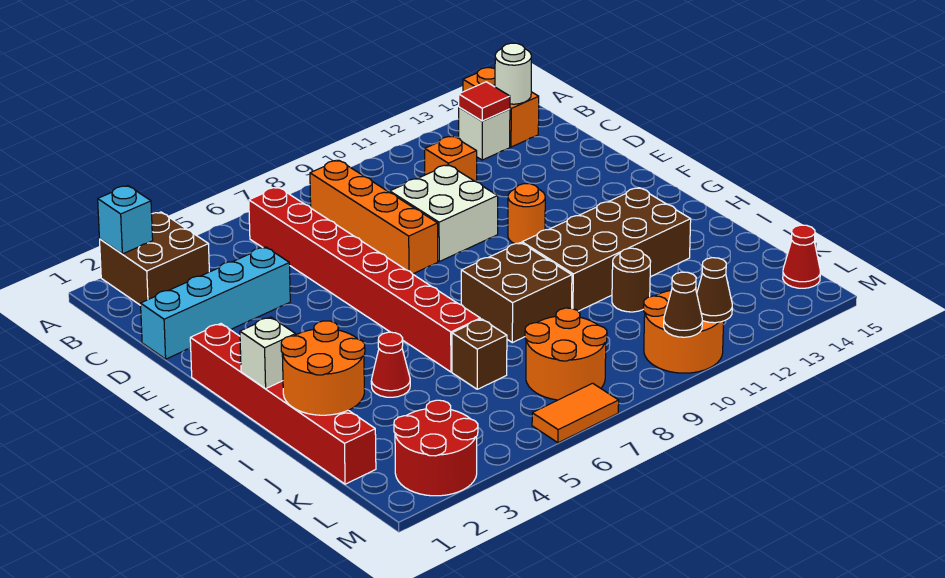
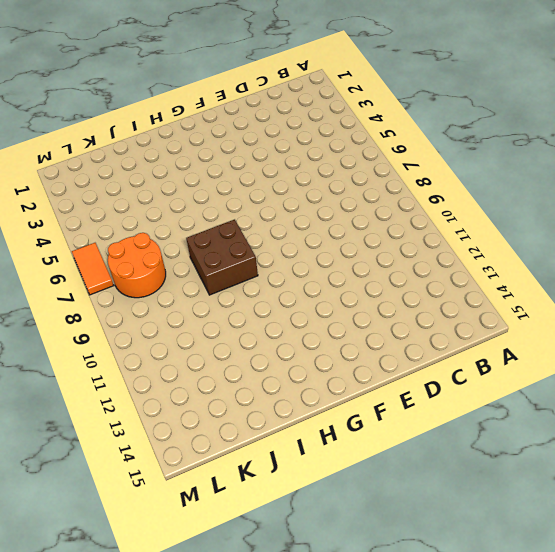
none -> brown brick A2:B3 level 1
none -> orange brick A14:B14 level 1
none -> red brick B6:I6 level 1

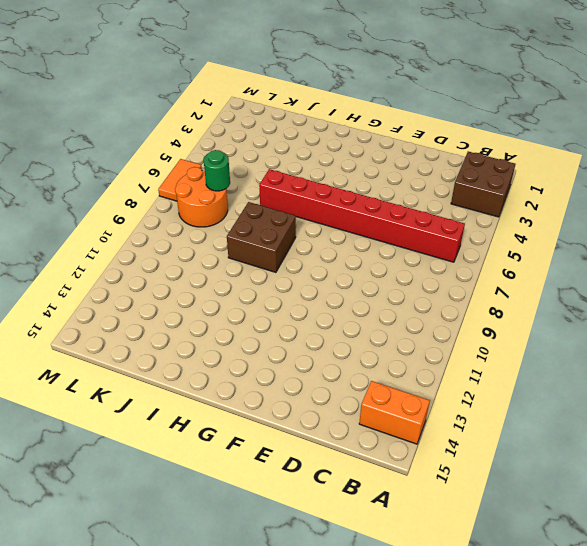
green round brick K7 level 2 -> none
none -> orange brick B8:E8 level 1
none -> white brick B13 level 1
none -> orange brick C11 level 1

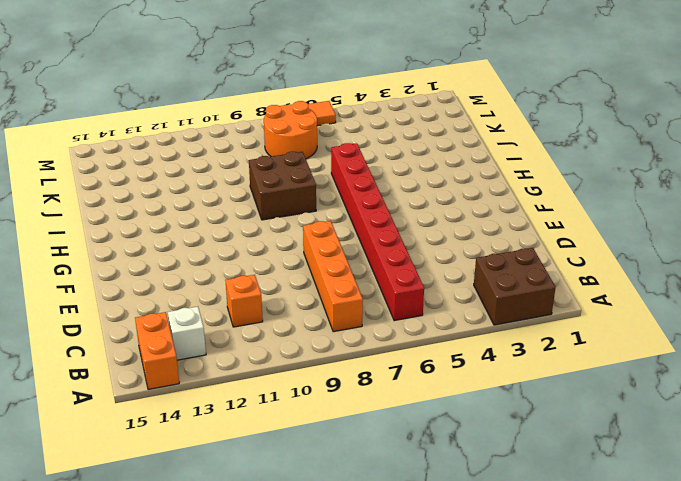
none -> cyan brick D1:D4 level 1
none -> white brick D9:E10 level 1
none -> red brick F1:K1 level 1

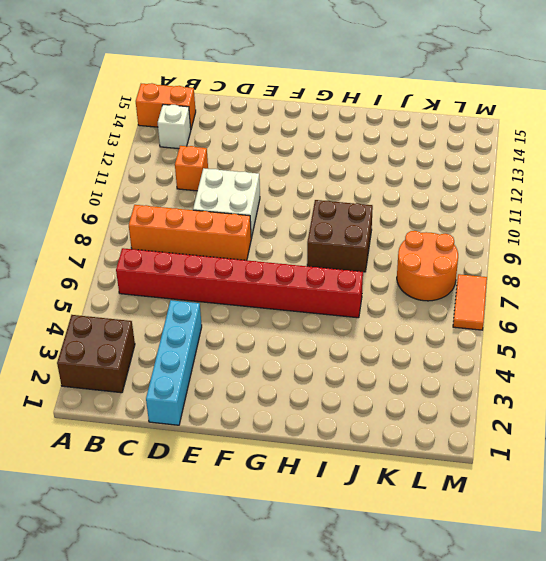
none -> red brick F1:K1 level 1
none -> orange round brick F11 level 1
none -> brown brick H10:I13 level 1

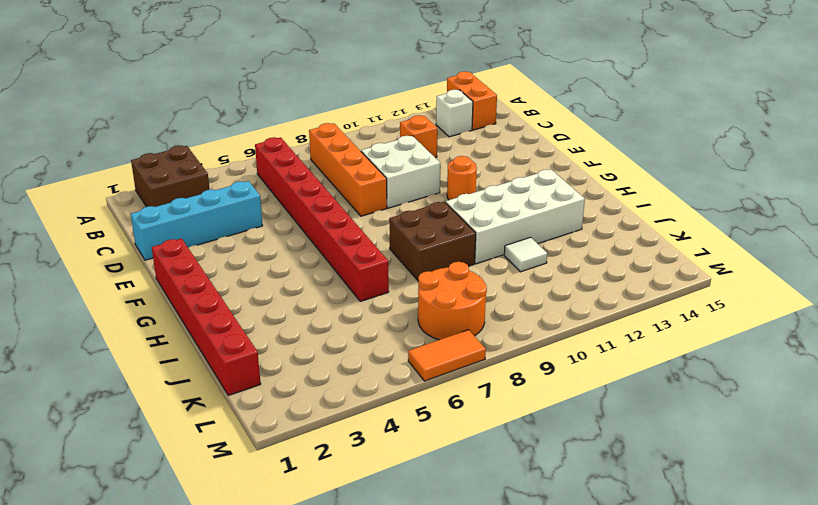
white brick H10:I13 level 1 -> brown brick H10:I13 level 1
white tile J11 level 1 -> brown round brick J11 level 1
none -> red cone I4 level 1
none -> brown brick J6 level 1
none -> red round brick L2:M3 level 1

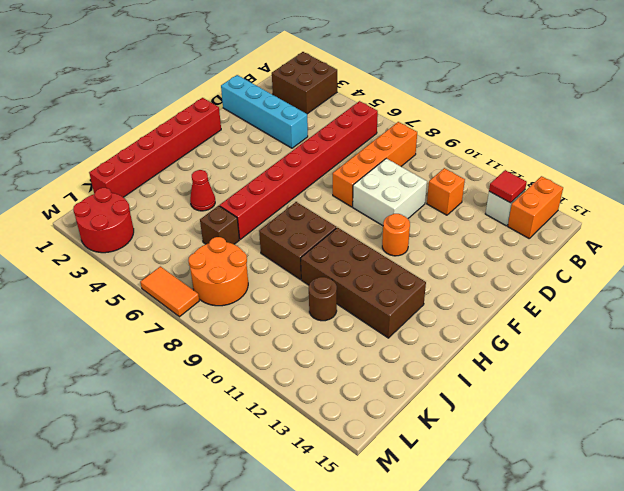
none -> orange round brick L10:M11 level 1
none -> red cone L15 level 1
none -> cyan brick A2 level 2

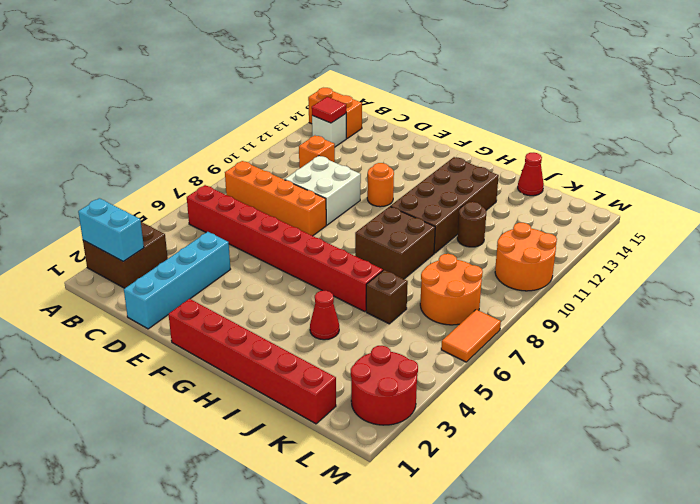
cyan brick A2:B2 level 2 -> cyan brick A2 level 2
red cone J15 level 1 -> red cone L15 level 1
none -> white round brick B14 level 2
none -> white brick H1 level 2
none -> orange round brick I1:J2 level 2

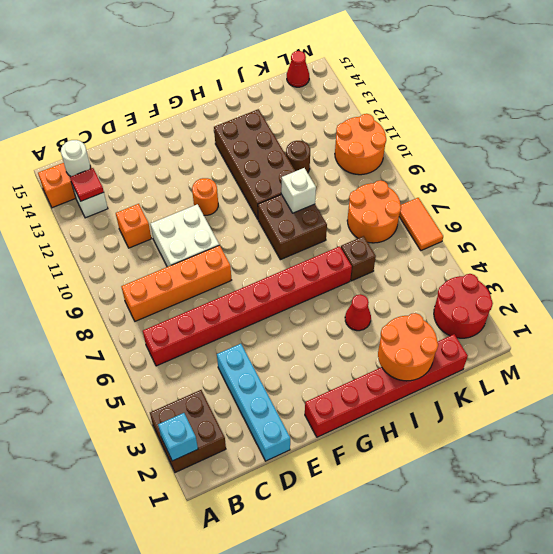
white brick I9 level 2 -> white brick H1 level 2
none -> brown cone M10 level 2
none -> brown cone M11 level 2

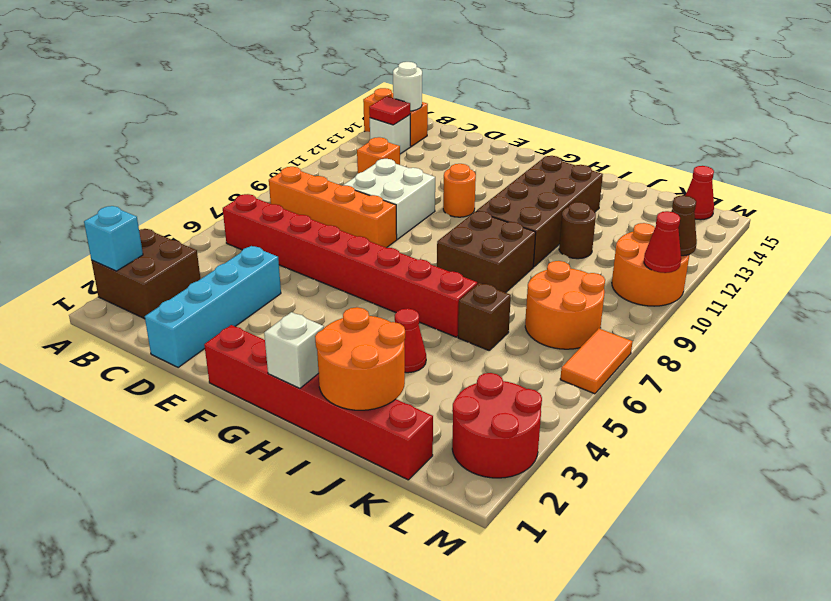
red cone M10 level 2 -> brown cone M10 level 2

